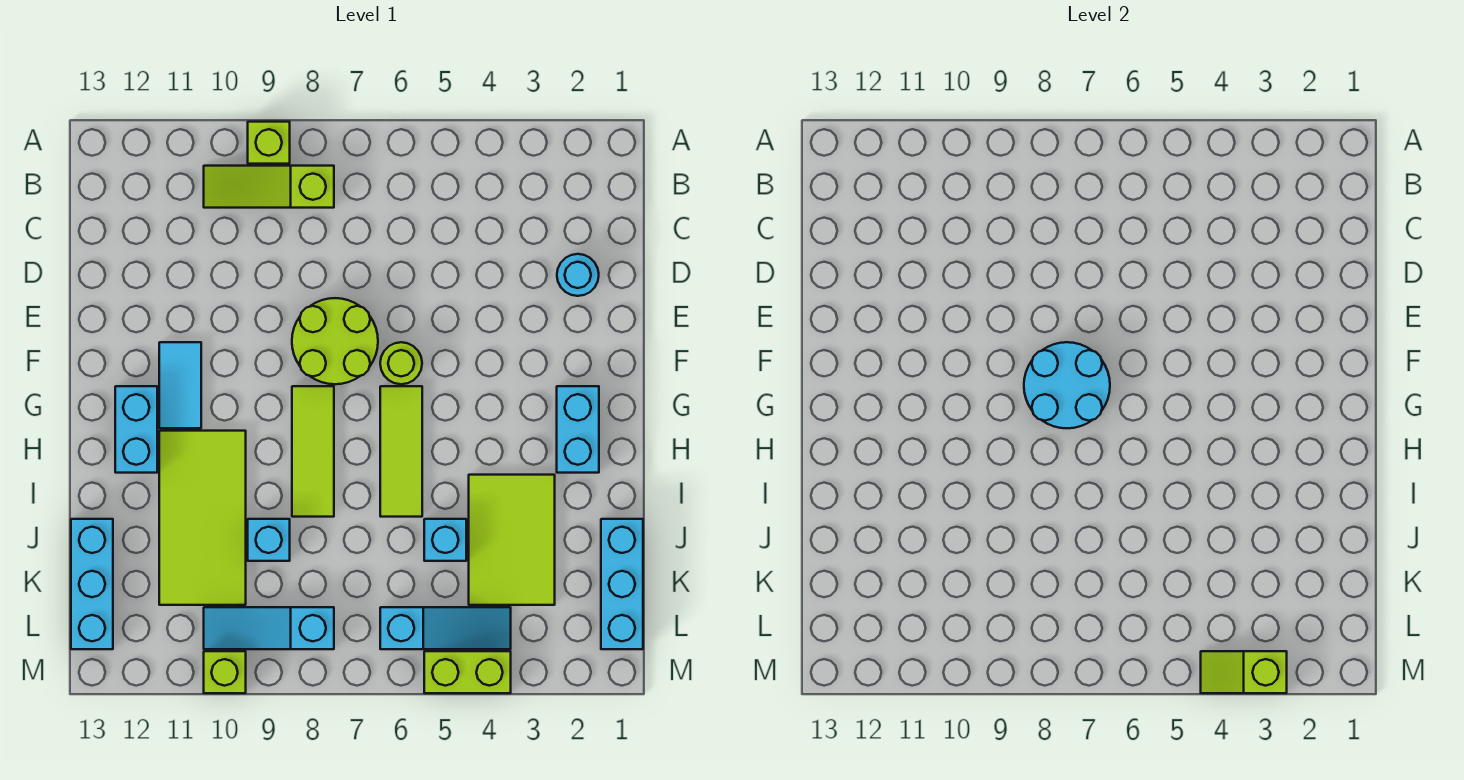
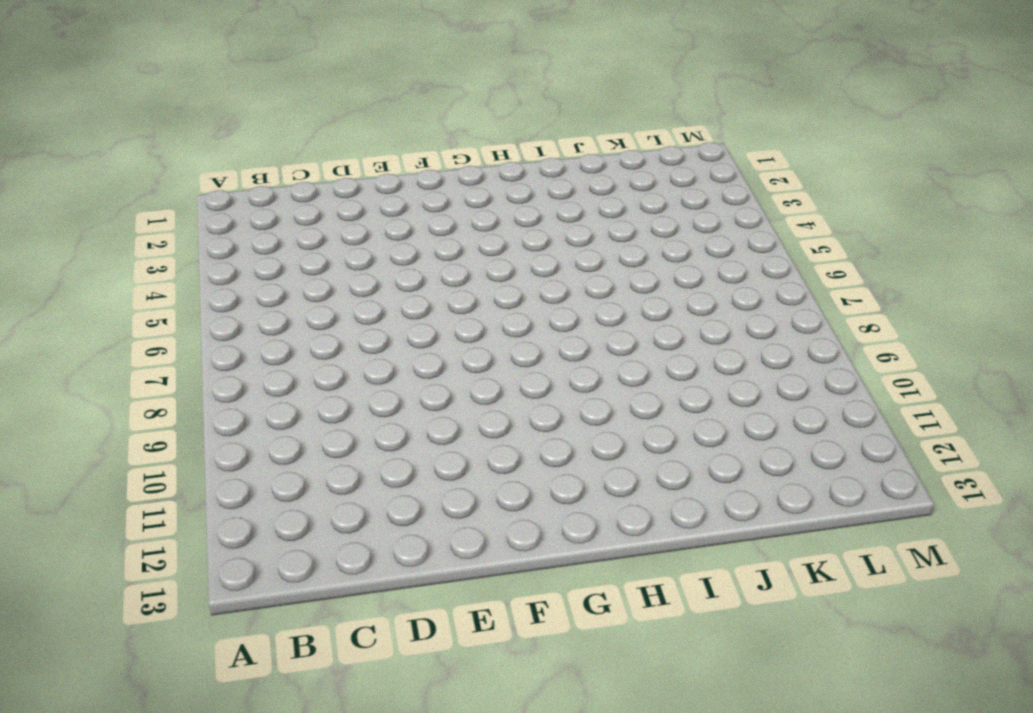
none -> lime brick A9 level 1
none -> lime slope B8:B10 level 1 top 8
none -> cyan round brick D2 level 1

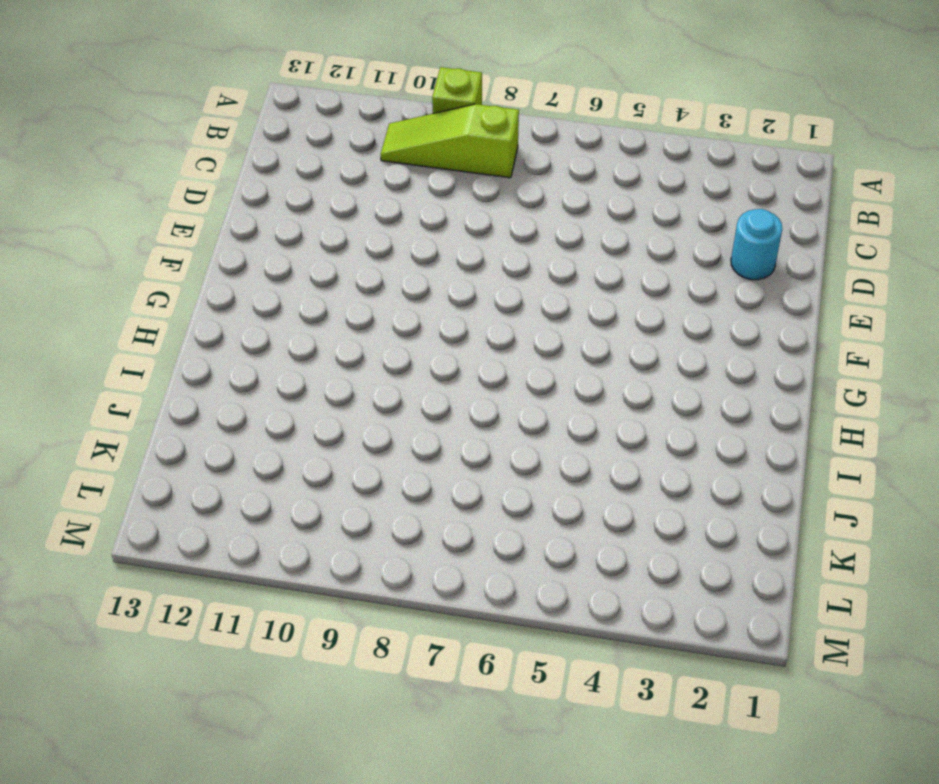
none -> lime round brick E7:F8 level 1
none -> lime round brick F6 level 1
none -> cyan tile F11:G11 level 1

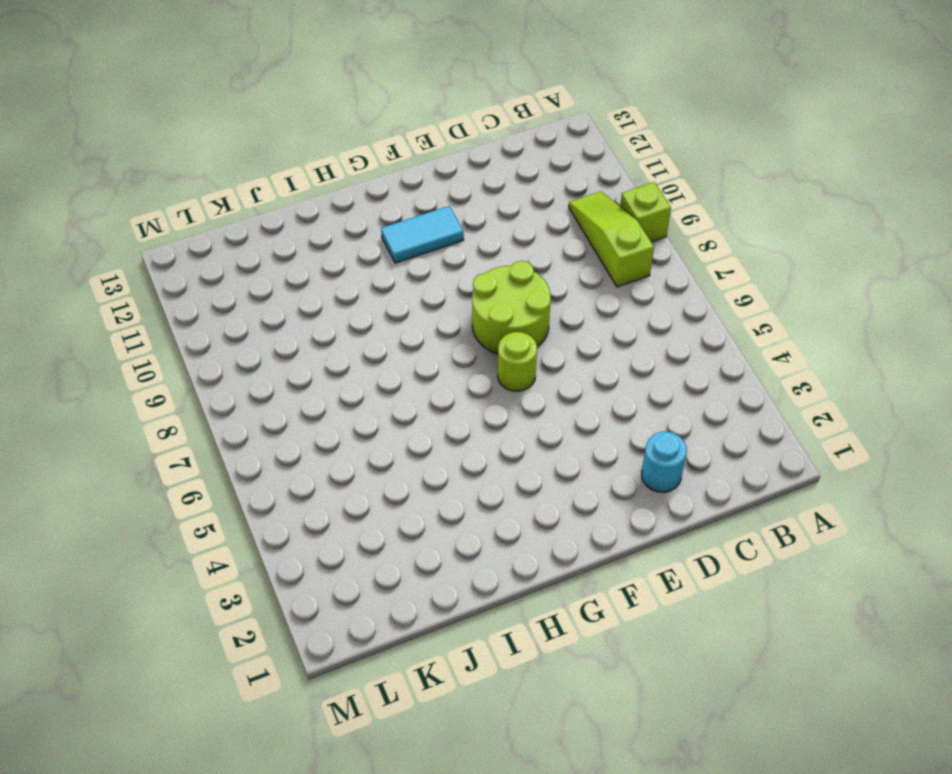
none -> cyan brick G2:H2 level 1
none -> lime tile G6:I6 level 1
none -> lime tile G8:I8 level 1

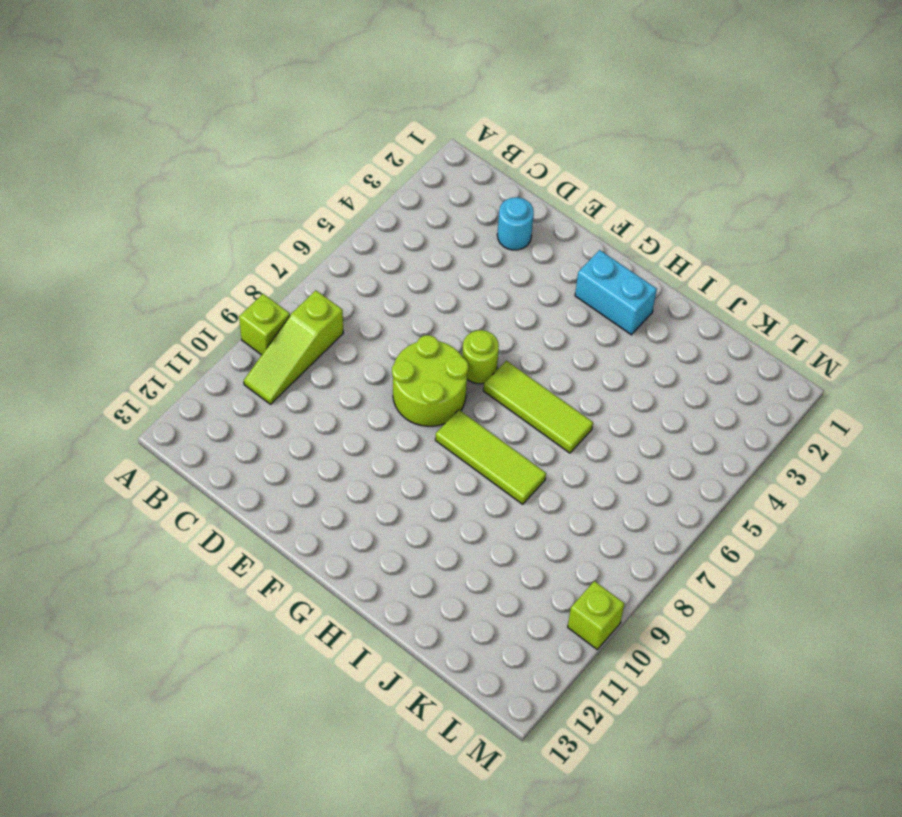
none -> cyan tile F11:G11 level 1
none -> cyan brick G12:H12 level 1
none -> lime tile H10:K11 level 1

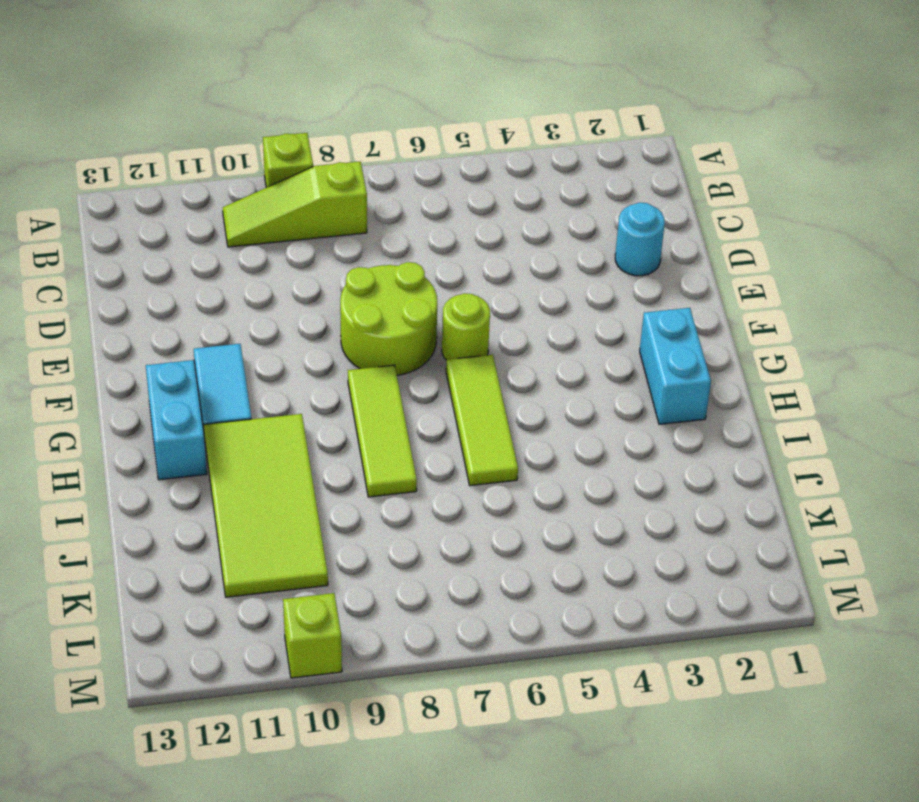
none -> lime tile I3:K4 level 1
none -> cyan brick J1:L1 level 1
none -> cyan brick J5 level 1

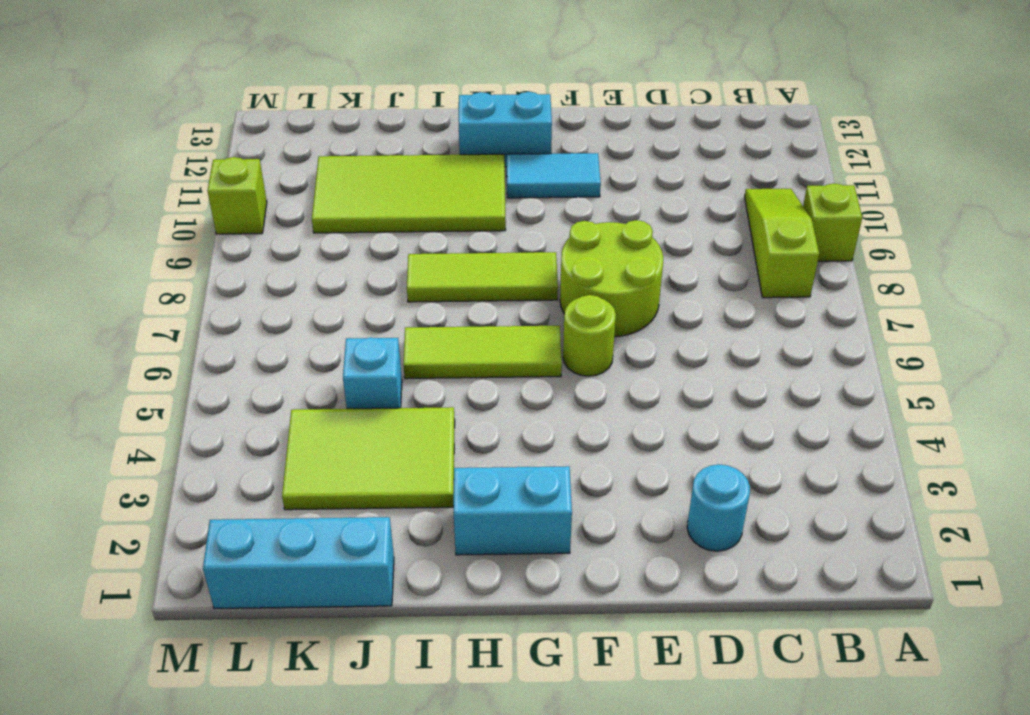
none -> cyan brick J9 level 1
none -> cyan brick J13:L13 level 1
none -> cyan slope L4:L6 level 1 top 6

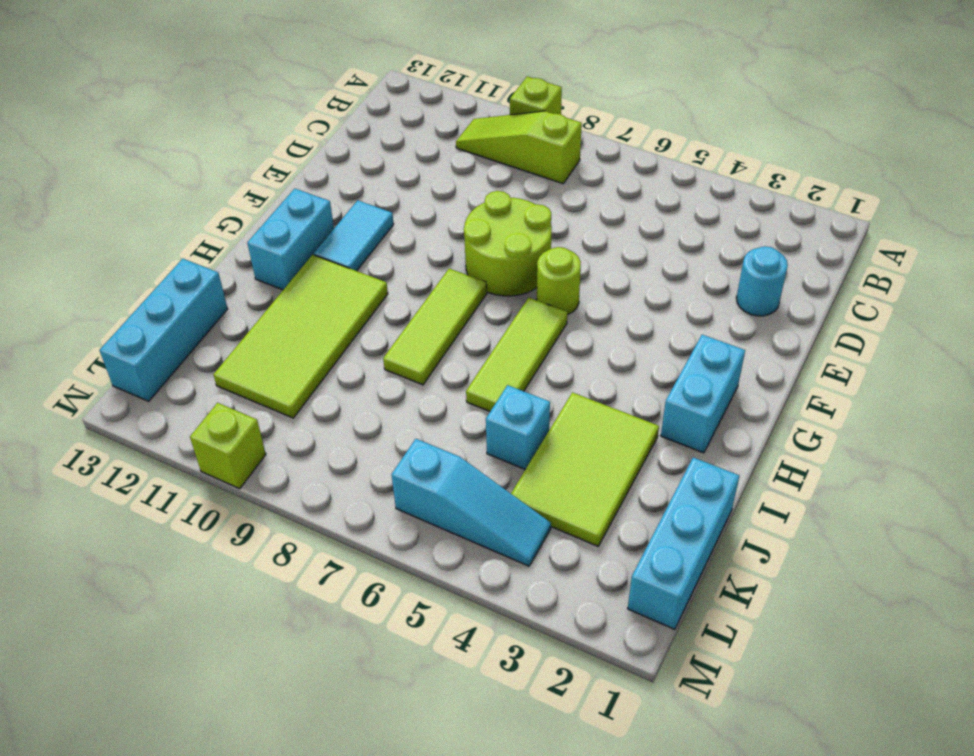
none -> cyan brick J9 level 1
none -> cyan slope L8:L10 level 1 top 8
none -> lime brick M4:M5 level 1

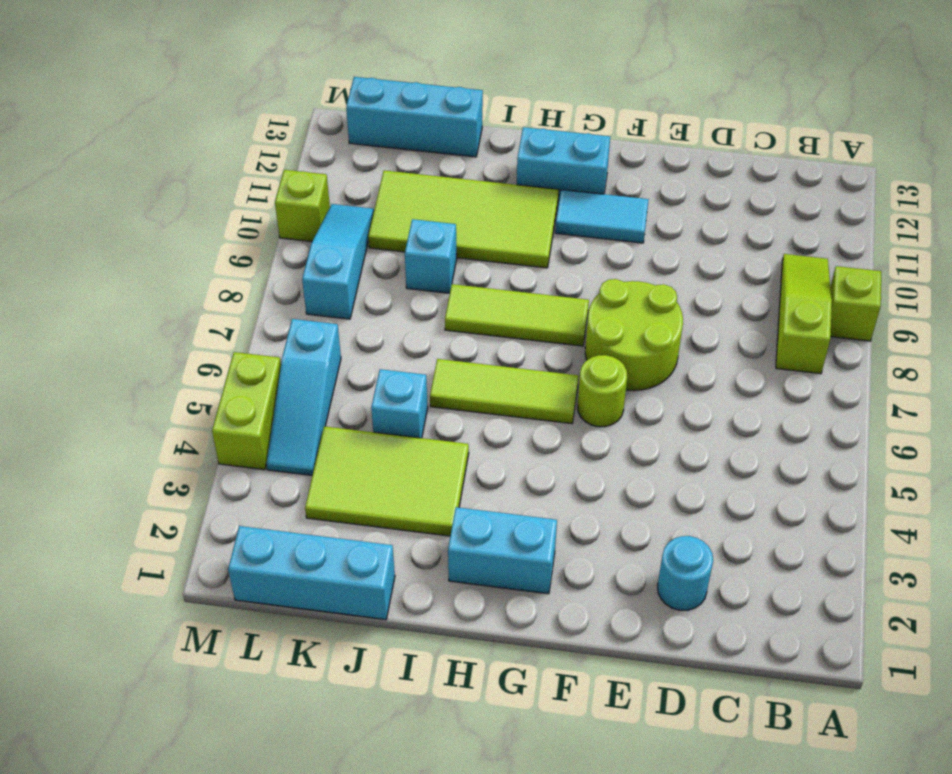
none -> cyan round brick F7:G8 level 2
none -> lime slope M3:M4 level 2 top 3

